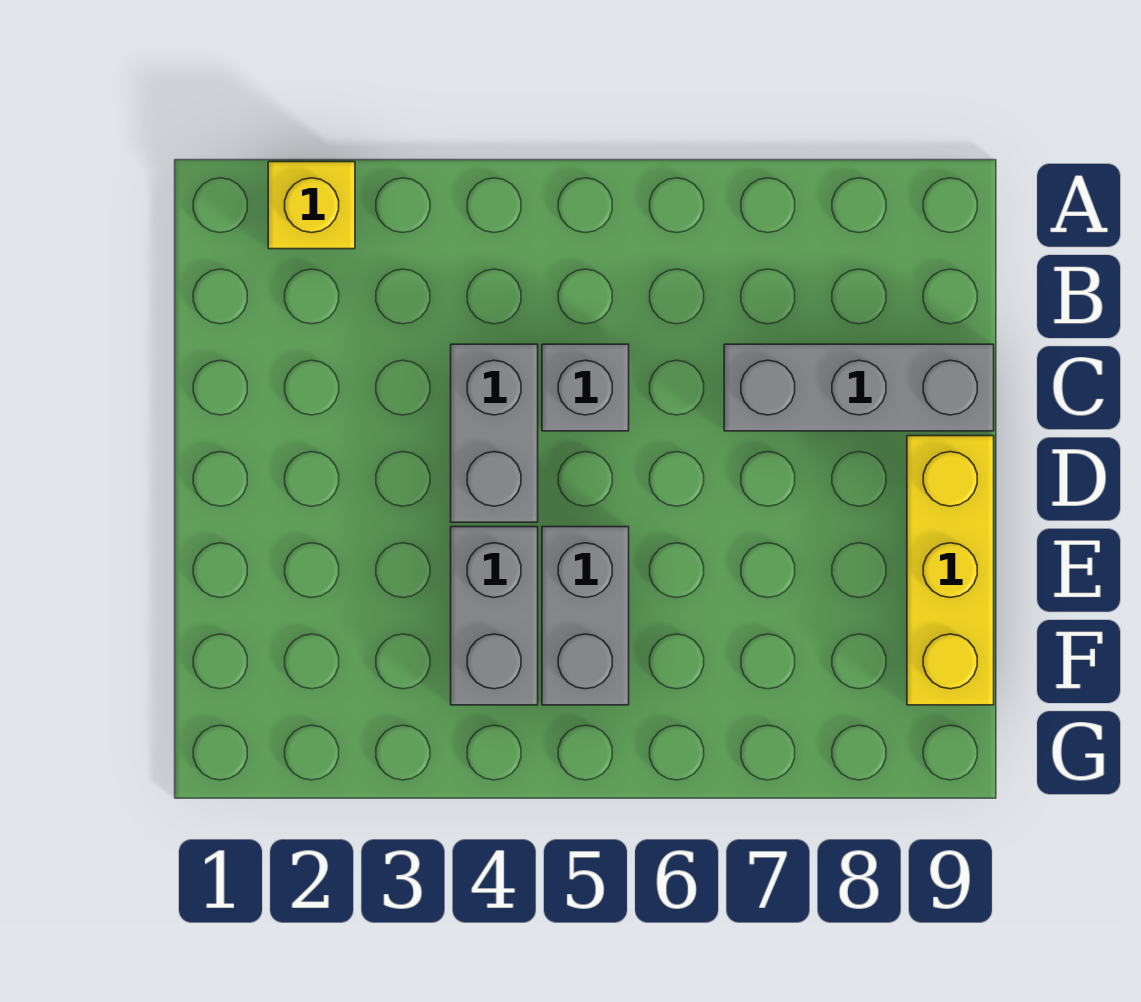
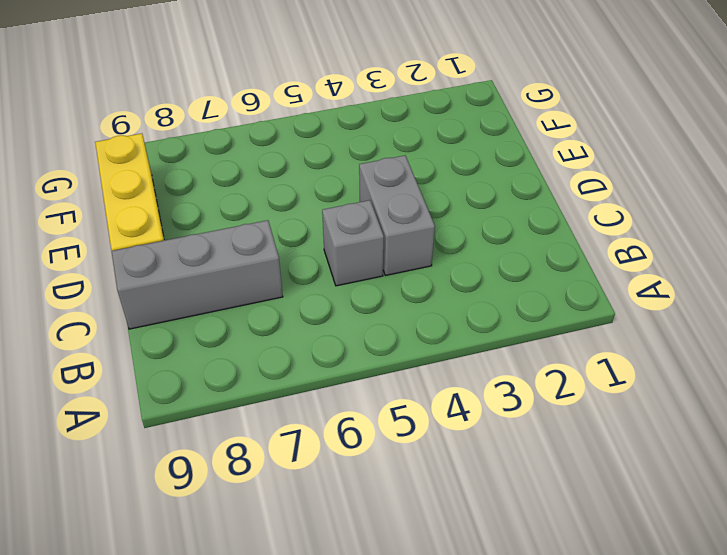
none -> yellow brick A2 level 1
none -> grey brick E4:F4 level 1

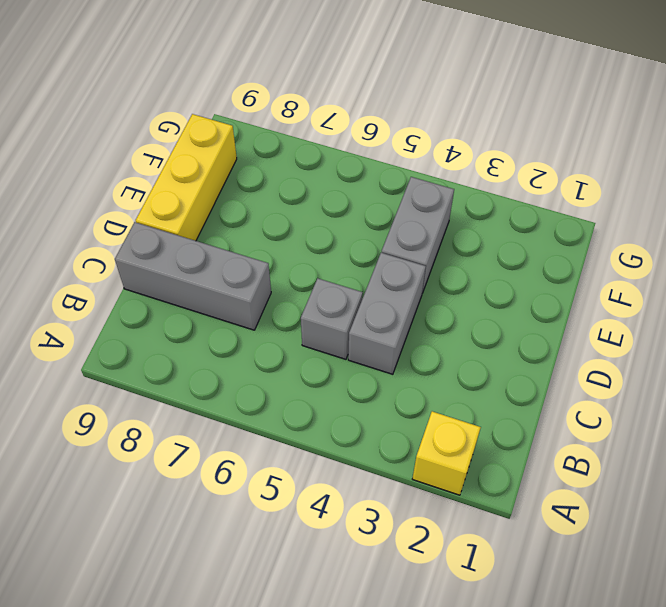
none -> grey brick E5:F5 level 1

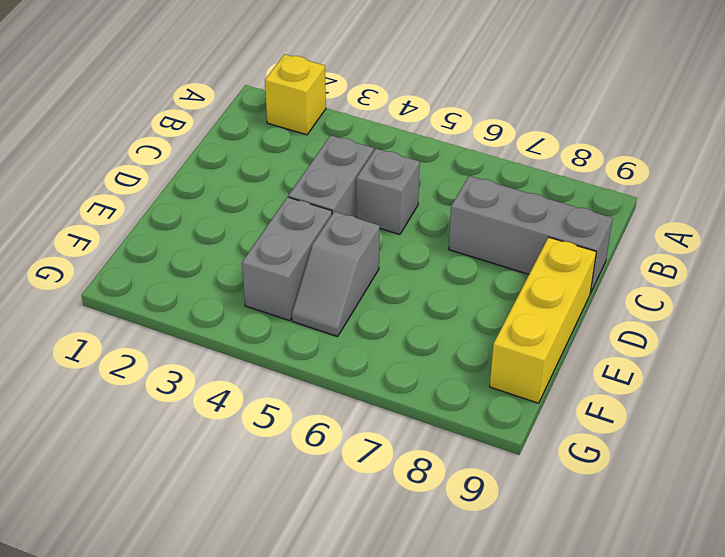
grey slope E5:F5 level 1 top E -> grey brick E5:F5 level 1

